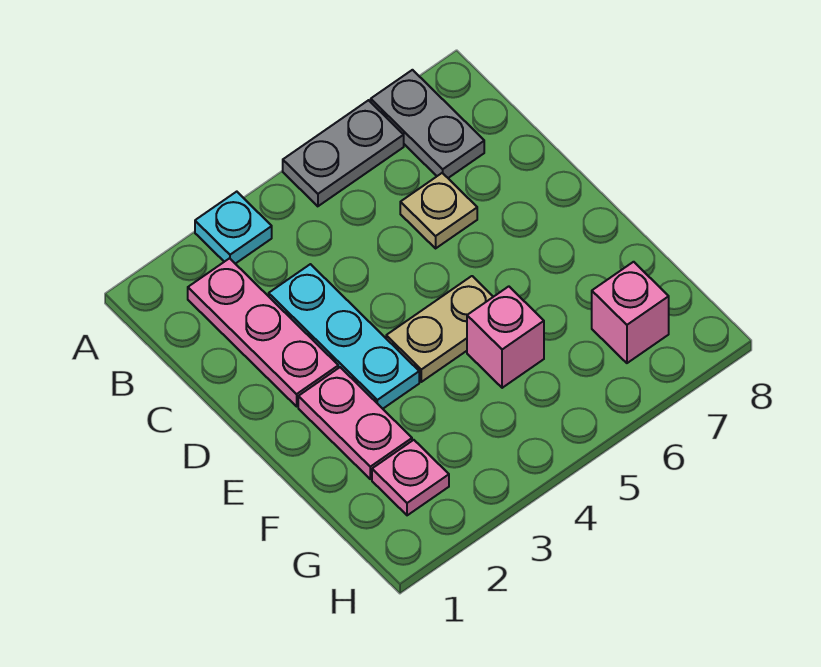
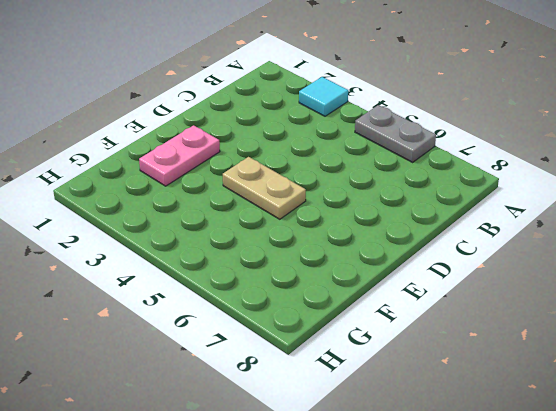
cyan tile A3 level 1 -> cyan plate A3 level 1
none -> grey plate A7:B7 level 1
none -> pink plate B2:D2 level 1

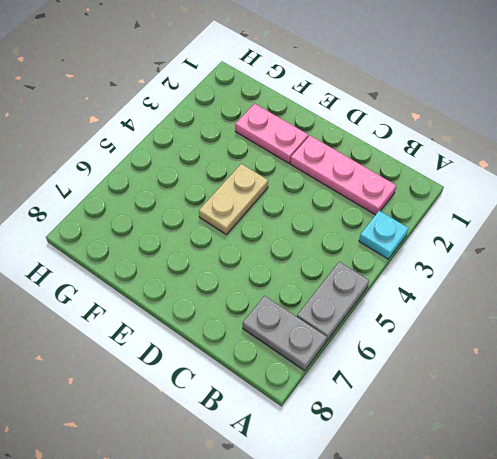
none -> cyan plate C3:E3 level 1
none -> tan plate C6 level 1

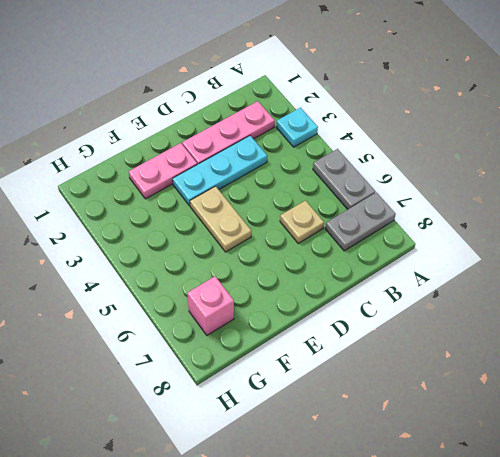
none -> pink brick F5 level 1
none -> pink plate G2 level 1

